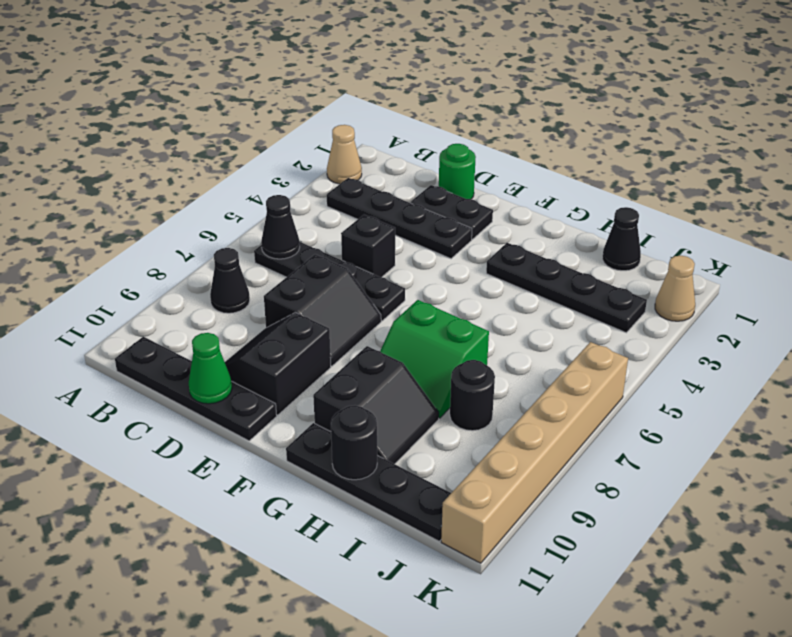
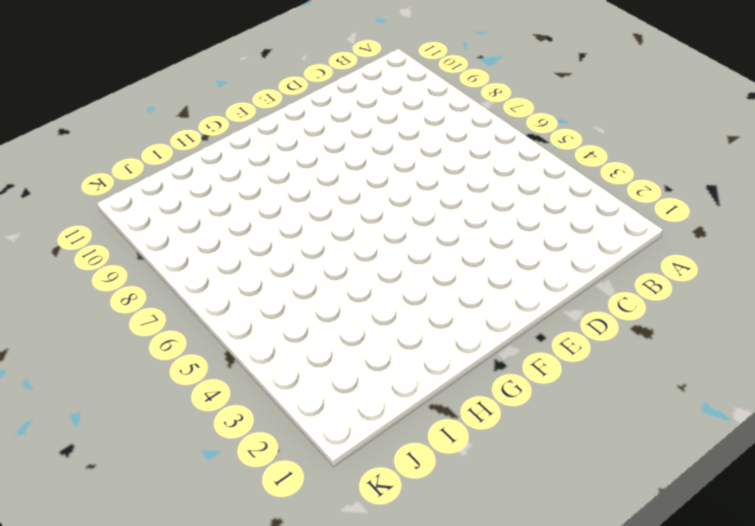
none -> tan cone A2 level 1
none -> black plate B3:E3 level 1
none -> black plate B6:E6 level 1

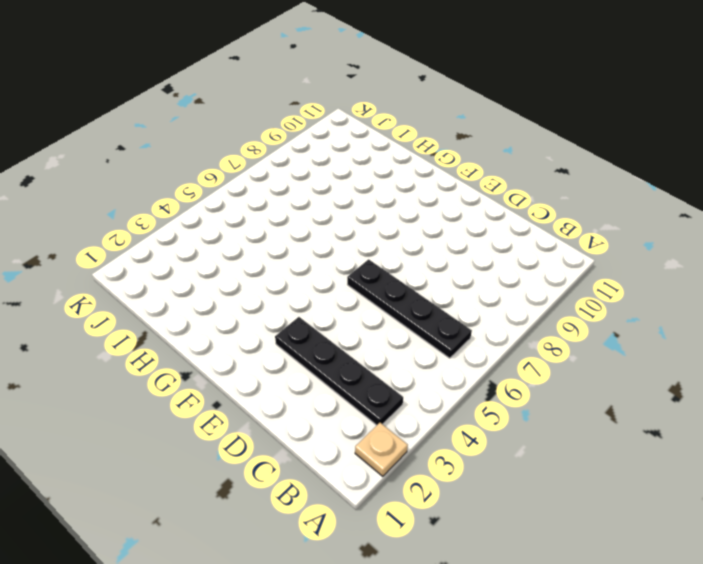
tan plate A2 level 1 -> tan cone A2 level 1
none -> black cone B8 level 1
none -> black plate B11:E11 level 1
none -> green round brick D1 level 1

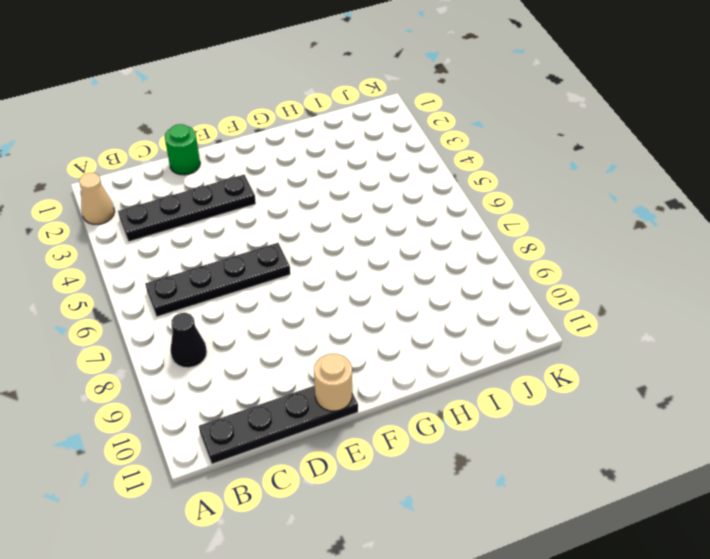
tan round brick E11 level 2 -> none
none -> black plate D2:E2 level 1
none -> black brick D5 level 1
none -> black slope D7:E8 level 1 top D

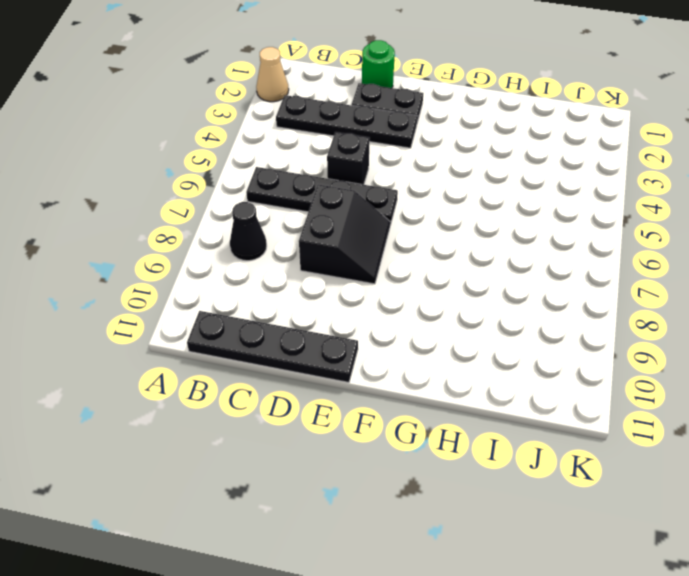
none -> black slope D9:E10 level 1 top E
none -> black plate G3:J3 level 1
none -> green slope G7:H8 level 1 top 7

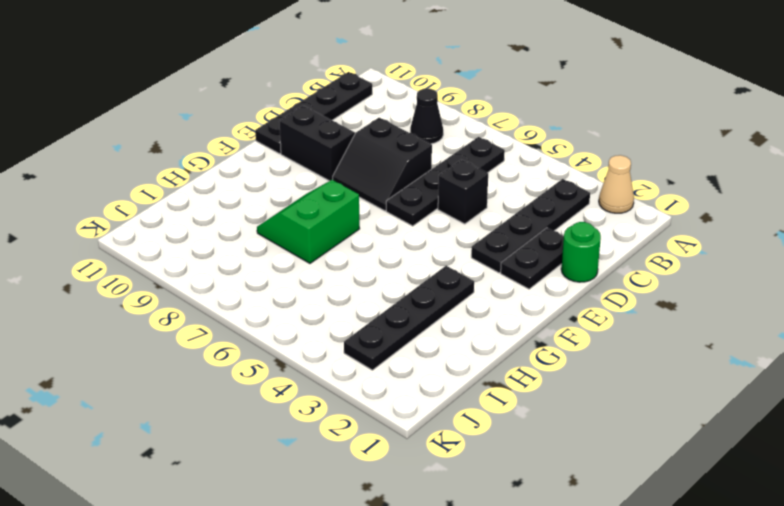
none -> black slope G9:H10 level 1 top G
none -> black plate G11:J11 level 1
none -> black cone I1 level 1

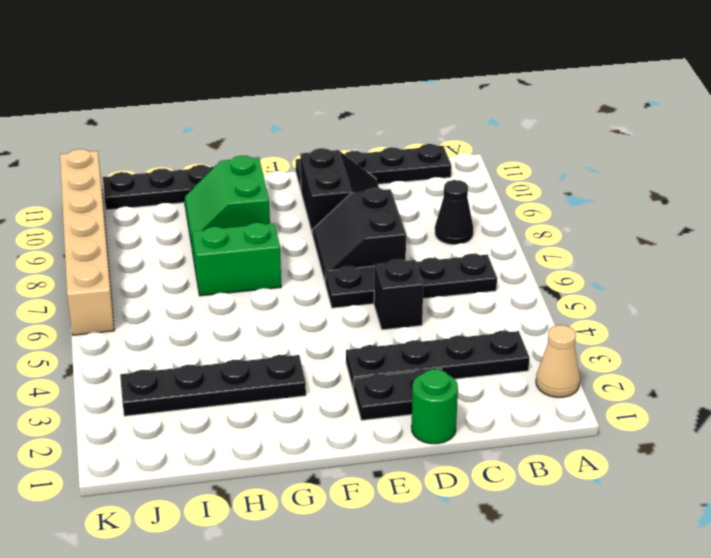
green slope G9:H10 level 1 top G -> black slope G9:H10 level 1 top G
none -> black cone I1 level 1
none -> black round brick I8 level 1
none -> tan cone K2 level 1

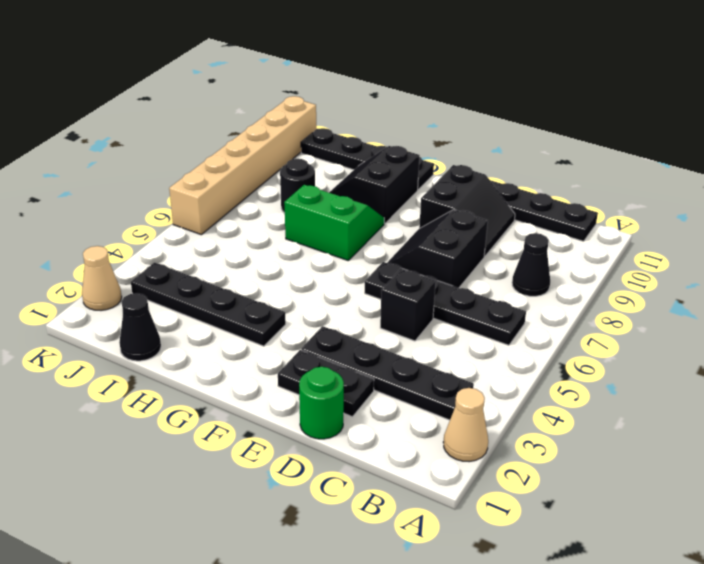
none -> black cone B6 level 2
none -> green cone D11 level 2
none -> black round brick H11 level 2

